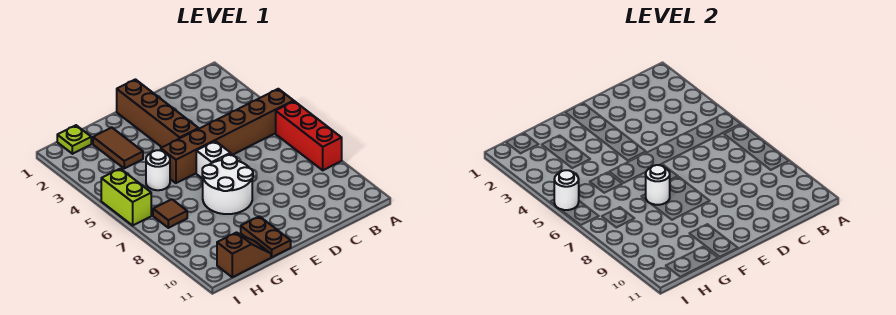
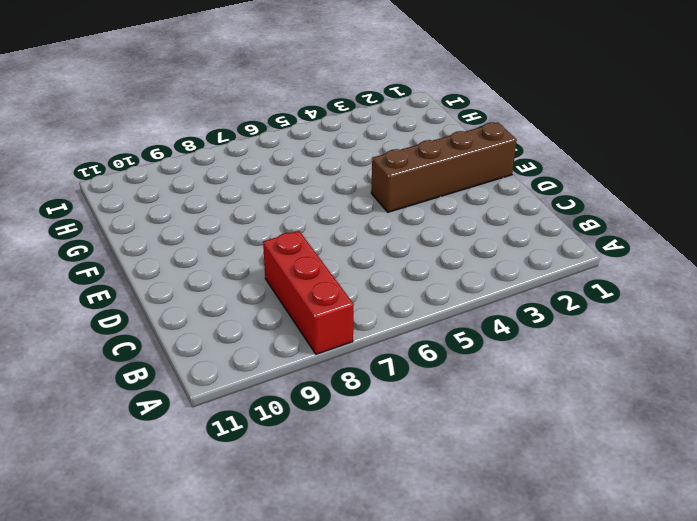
red brick A8:C8 level 1 -> red brick A6:A8 level 1
none -> brown brick A5:F5 level 1
none -> white brick E6 level 1
none -> white round brick E7:F8 level 1

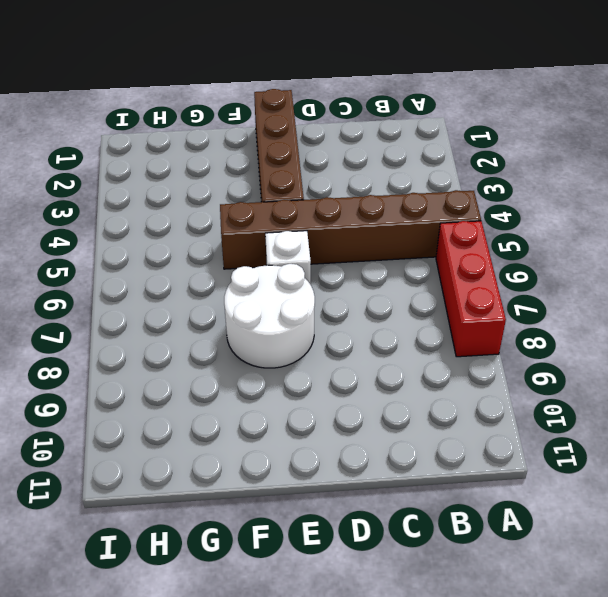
none -> brown plate F10:F11 level 1
none -> brown tile G2:G3 level 1
none -> white round brick G5 level 1

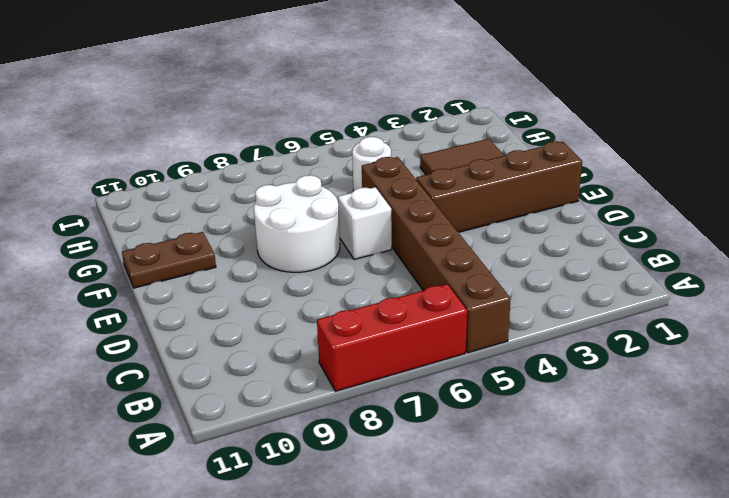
none -> brown slope G11:H11 level 1 top H
none -> lime plate H1 level 1
none -> brown tile H7 level 1

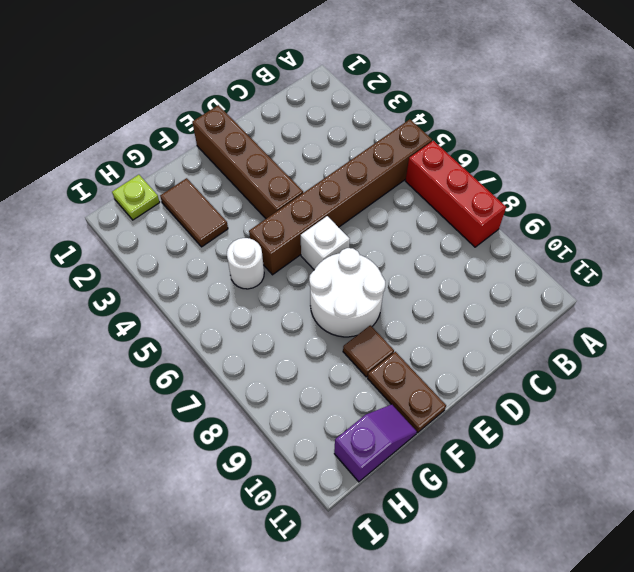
brown tile F9 level 1 -> brown tile H7 level 1
purple slope G11:H11 level 1 top H -> brown slope G11:H11 level 1 top H
none -> lime brick I5:I6 level 1
none -> white round brick F7 level 2
none -> white round brick I5 level 2

